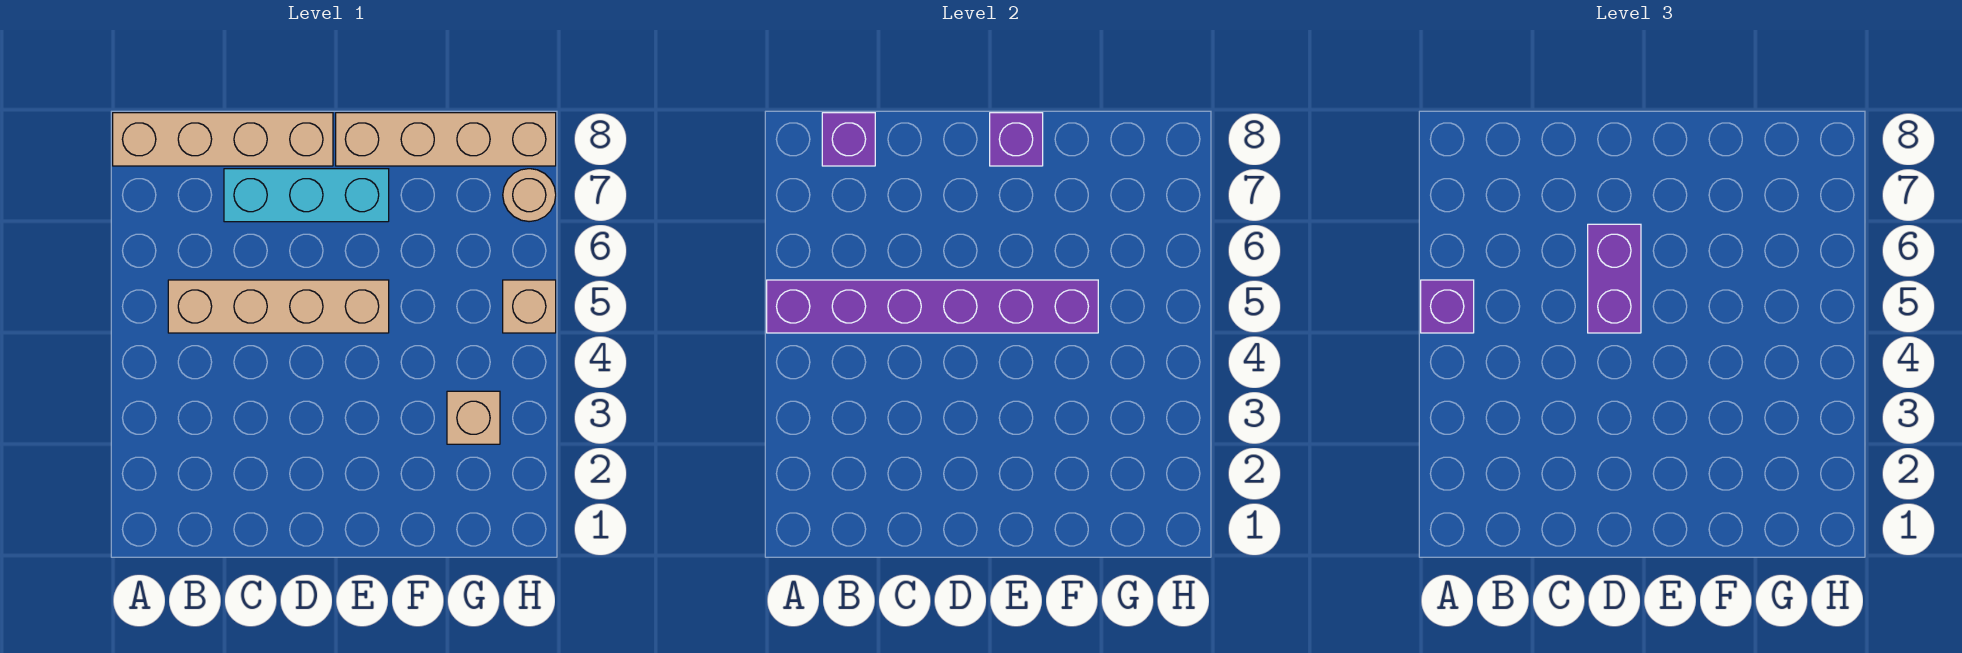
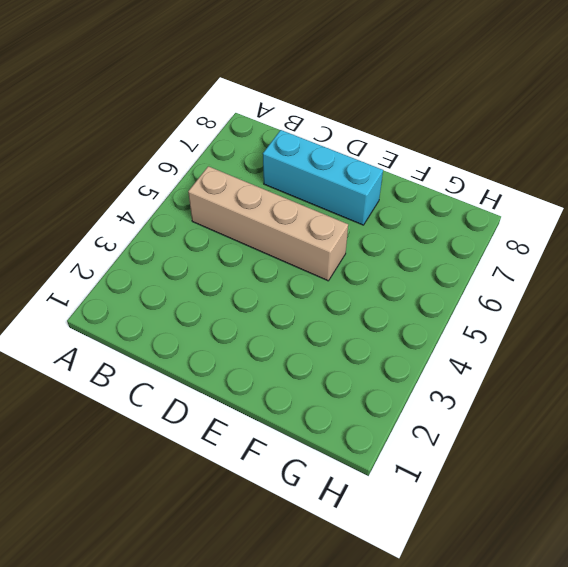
none -> tan brick A8:D8 level 1
none -> tan brick E8:H8 level 1
none -> tan brick G3 level 1

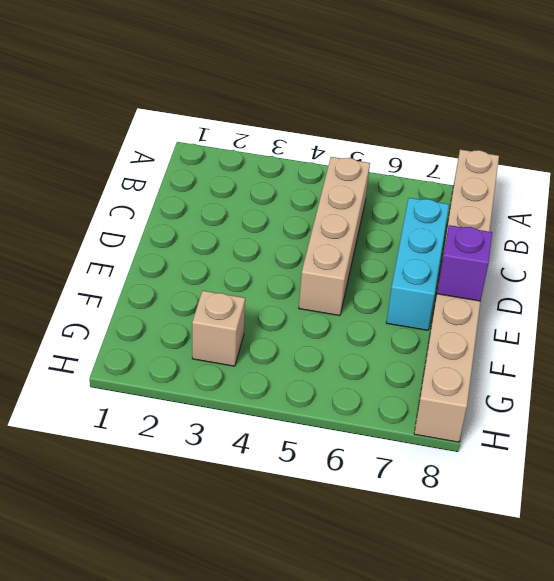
none -> tan brick H5 level 1
none -> tan round brick H7 level 1
none -> purple brick A5:F5 level 2

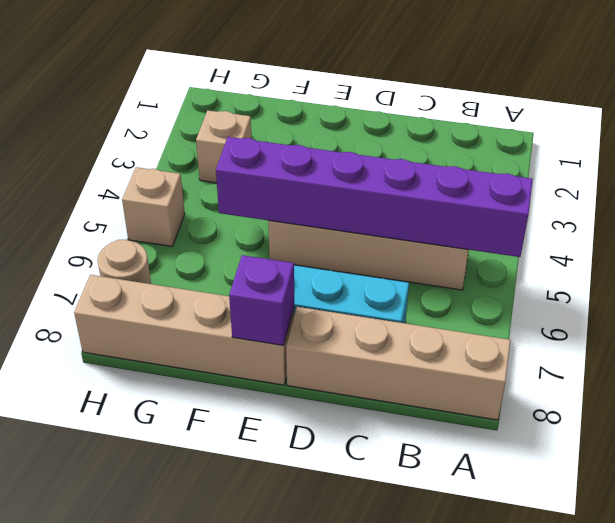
none -> purple brick B8 level 2
none -> purple brick A5 level 3
none -> purple brick D5:D6 level 3

